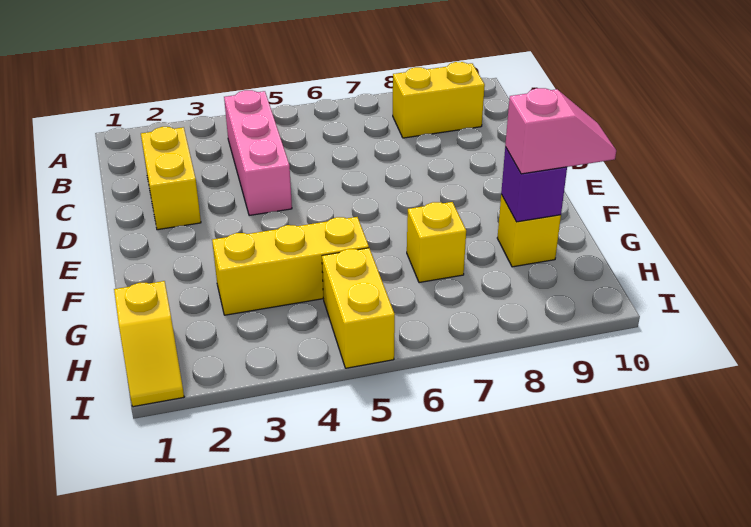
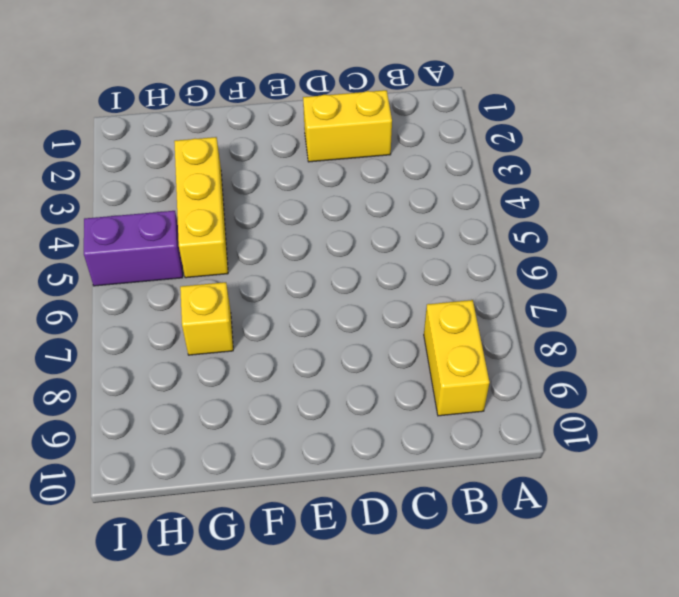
purple brick H5:I5 level 1 -> yellow brick H5:I5 level 1
none -> pink brick B4:D4 level 1
none -> yellow brick G9 level 1

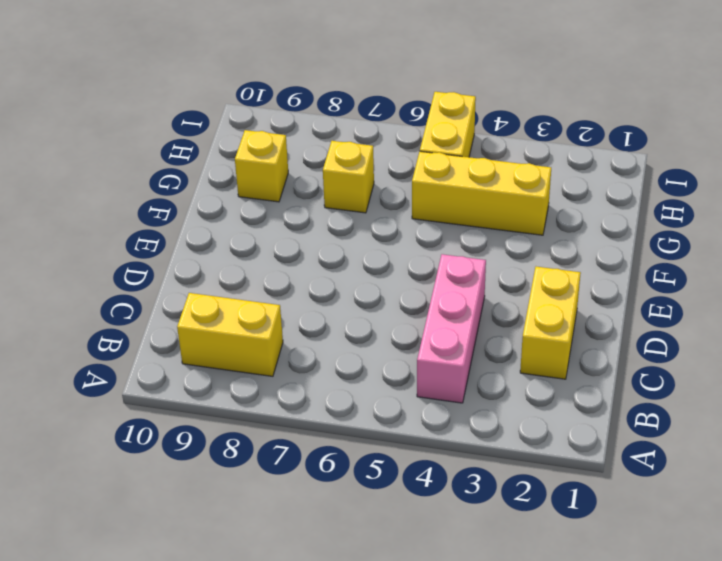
none -> yellow slope H1:I1 level 1 top H
none -> purple brick G9 level 2

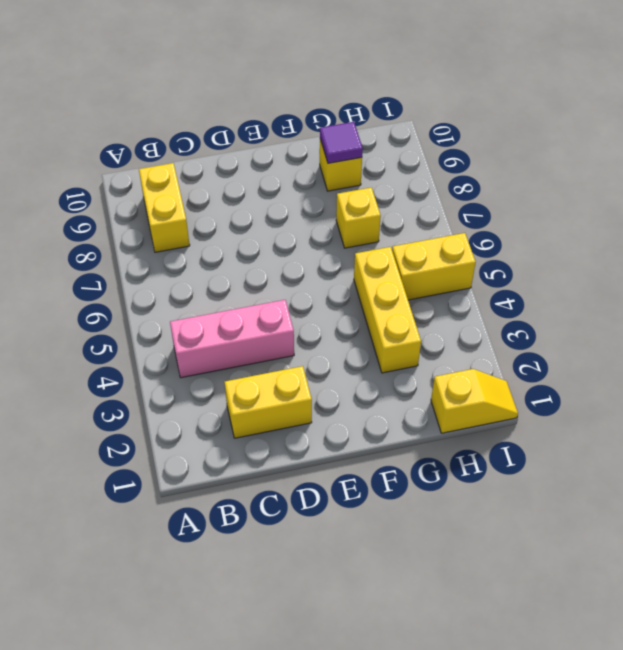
purple tile G9 level 2 -> purple brick G9 level 2
none -> pink slope G9:G10 level 3 top 9

